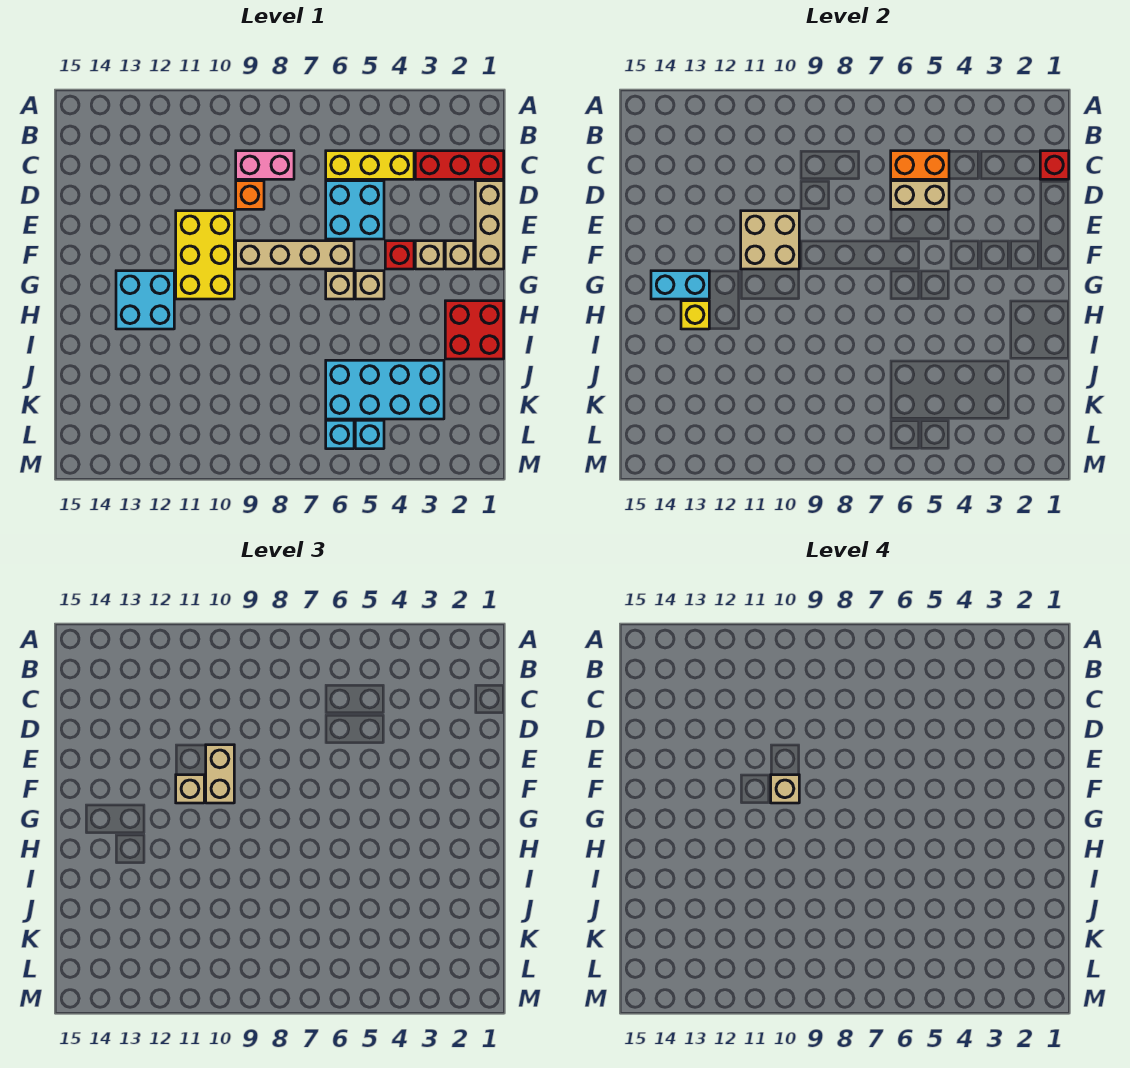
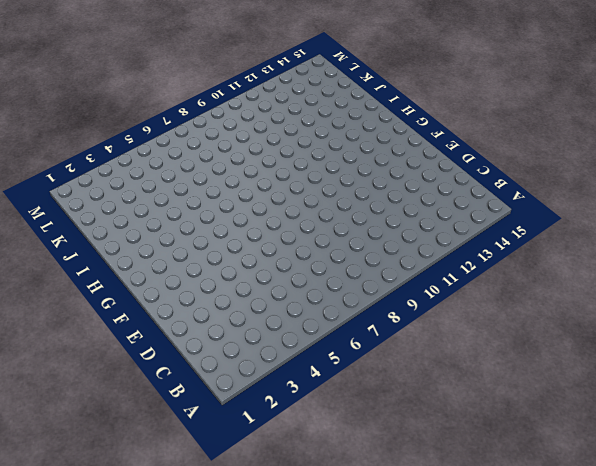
none -> red brick C1:C3 level 1
none -> yellow brick C4:C6 level 1
none -> pink brick C8:C9 level 1

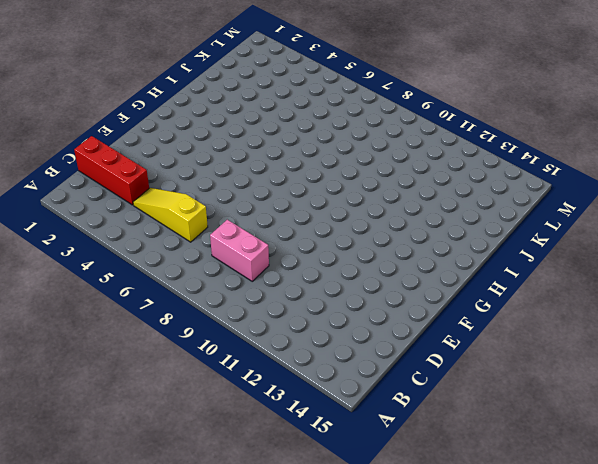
yellow slope C4:C6 level 1 top 6 -> yellow brick C4:C6 level 1
none -> tan brick D1:F1 level 1
none -> cyan brick D5:E6 level 1
none -> orange brick D9 level 1

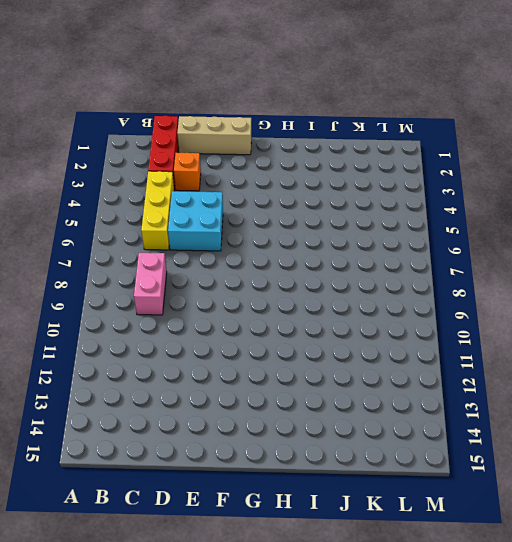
orange brick D3 level 1 -> orange brick D9 level 1
none -> yellow brick E10:G11 level 1
none -> tan brick F2 level 1
none -> tan brick F3 level 1

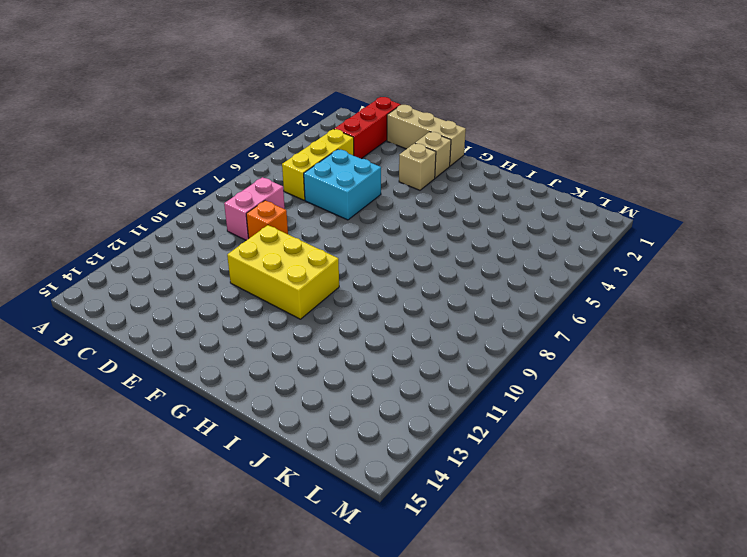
none -> red brick F4 level 1
none -> tan brick F6:F9 level 1
none -> tan brick G5 level 1

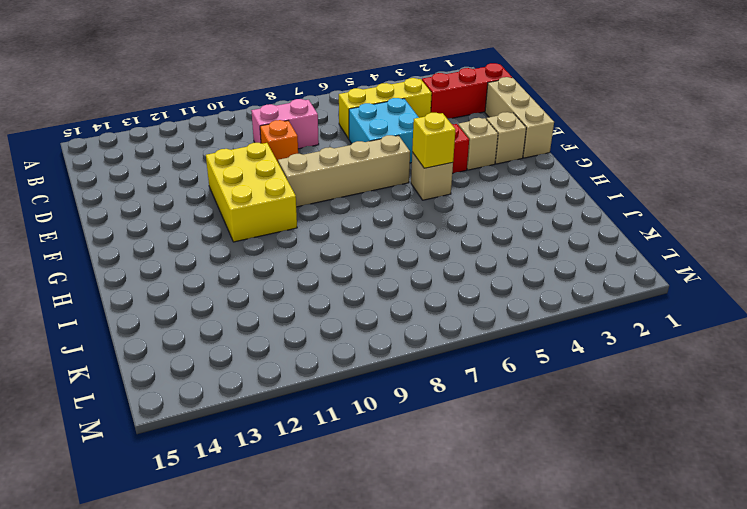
yellow brick G5 level 2 -> yellow brick H13 level 2
none -> tan brick G6 level 1
none -> cyan brick G12:H13 level 1
none -> red brick H1:I2 level 1

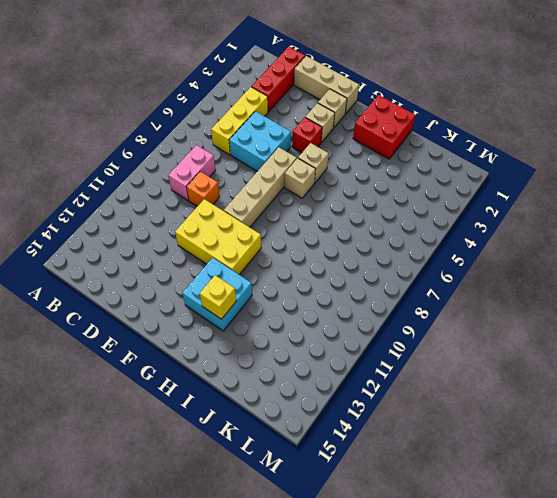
none -> cyan brick J3:K6 level 1
none -> cyan brick L5 level 1
none -> cyan brick L6 level 1

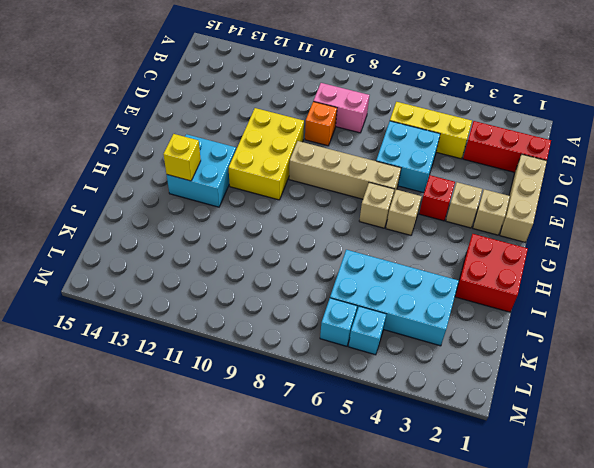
none -> red brick C1 level 2
none -> orange brick C5:C6 level 2
none -> tan brick D5:D6 level 2

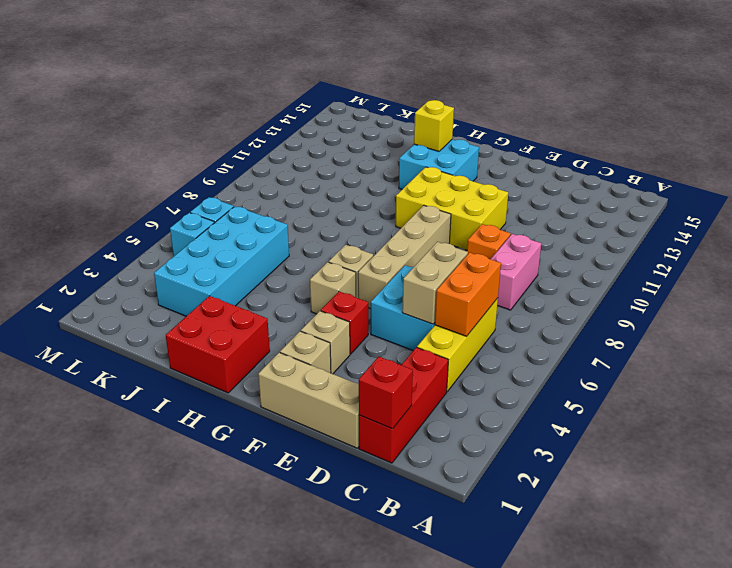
none -> tan brick E10:F11 level 2
none -> cyan brick G13:G14 level 2
none -> tan brick E10:F10 level 3

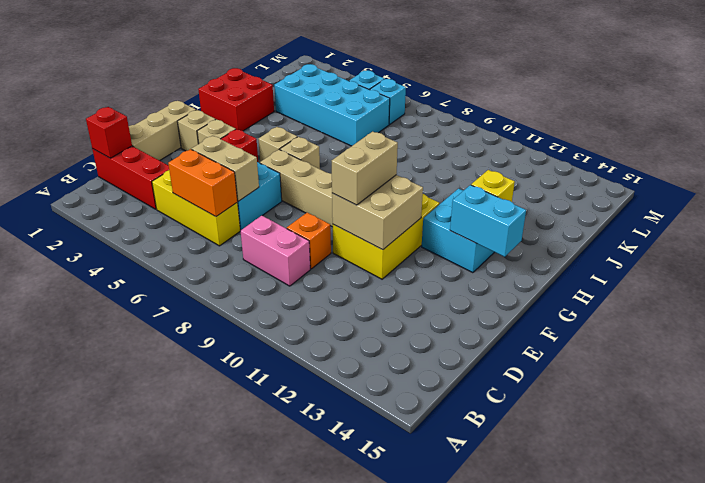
none -> tan brick F11 level 3
none -> tan brick F10 level 4

